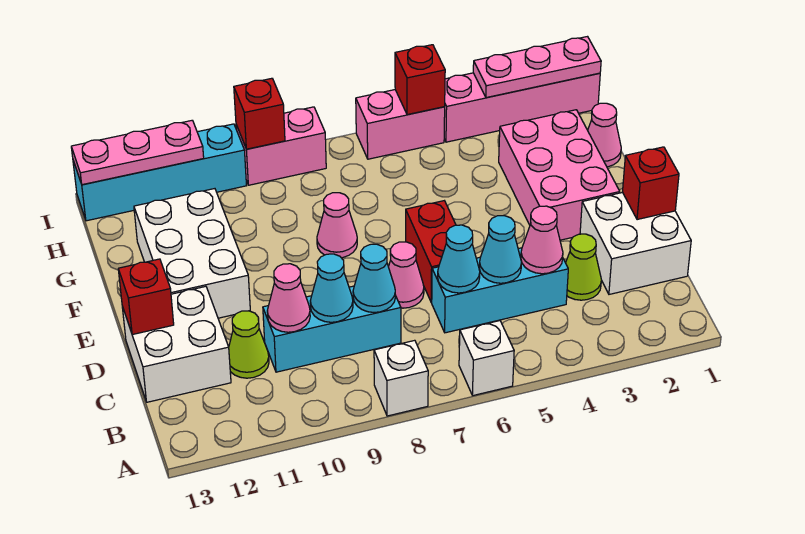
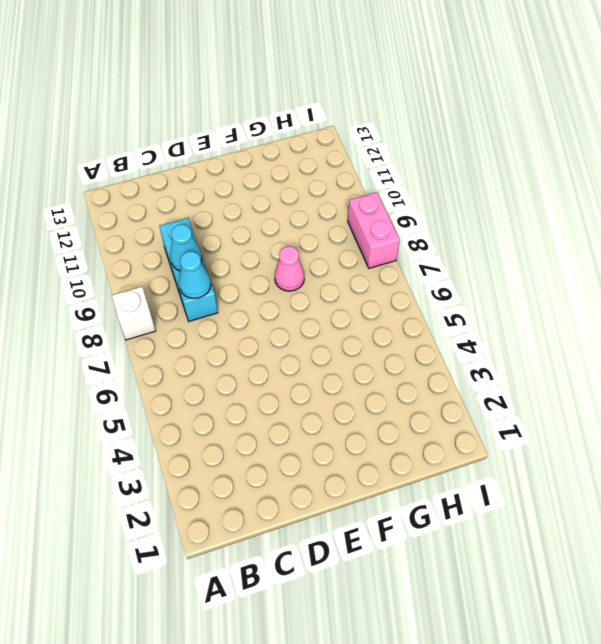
none -> white brick A6 level 1
none -> white brick C1:D2 level 1
none -> lime cone C3 level 1
none -> cyan brick C4:C6 level 1

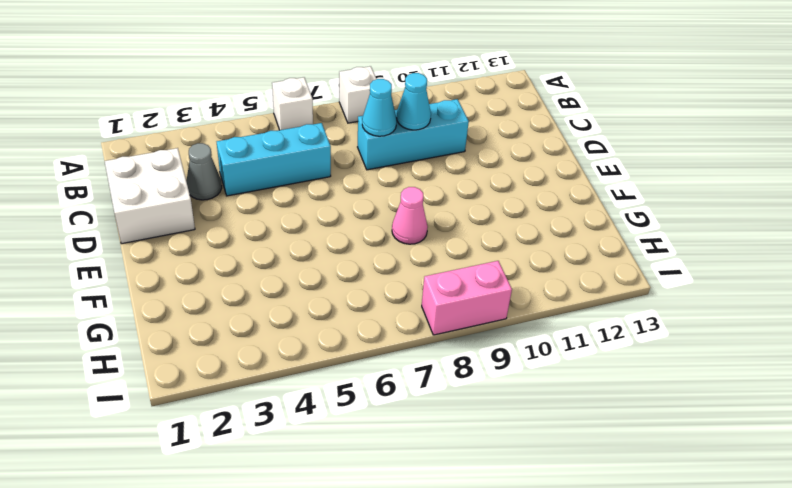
grey cone C3 level 1 -> lime cone C3 level 1
none -> lime cone C11 level 1
none -> white brick C12:D13 level 1
none -> red brick D6:E6 level 1
none -> pink cone D7 level 1

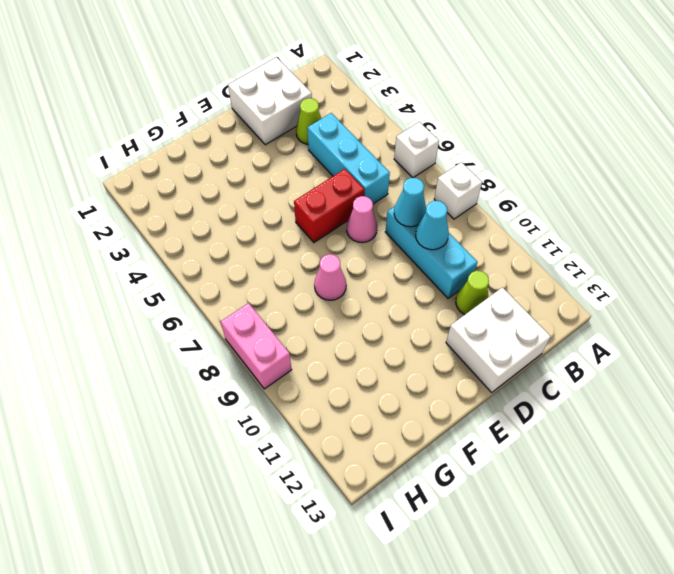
none -> pink brick E2:G3 level 1
none -> white brick E11:G12 level 1
none -> pink cone G1 level 1
none -> pink brick I1:I4 level 1

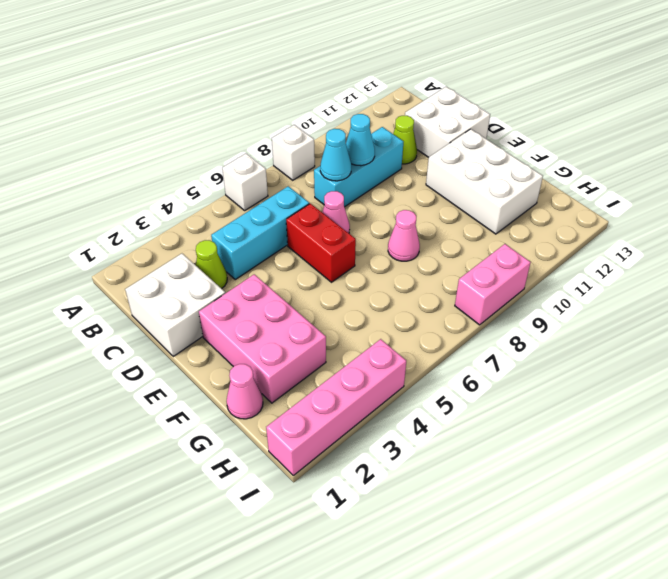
none -> pink brick I5:I6 level 1
none -> cyan brick I10:I13 level 1
none -> pink cone C4 level 2
none -> cyan cone C5 level 2

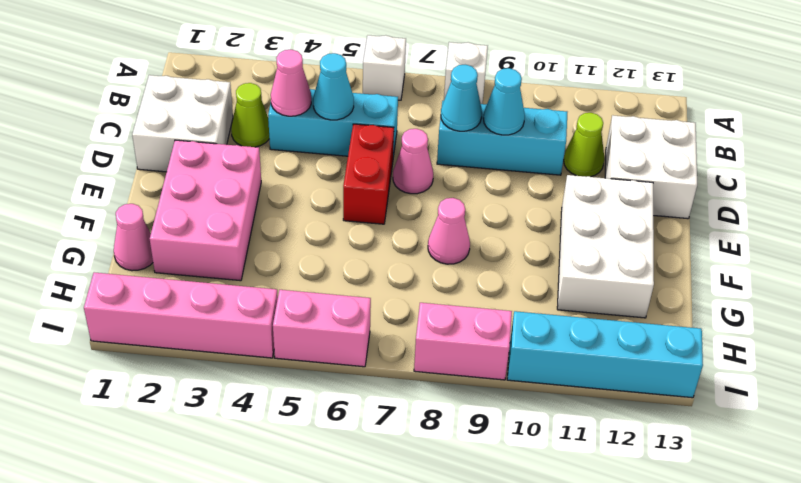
none -> cyan cone C6 level 2
none -> pink cone C10 level 2
none -> red brick D1 level 2
none -> red brick D13 level 2

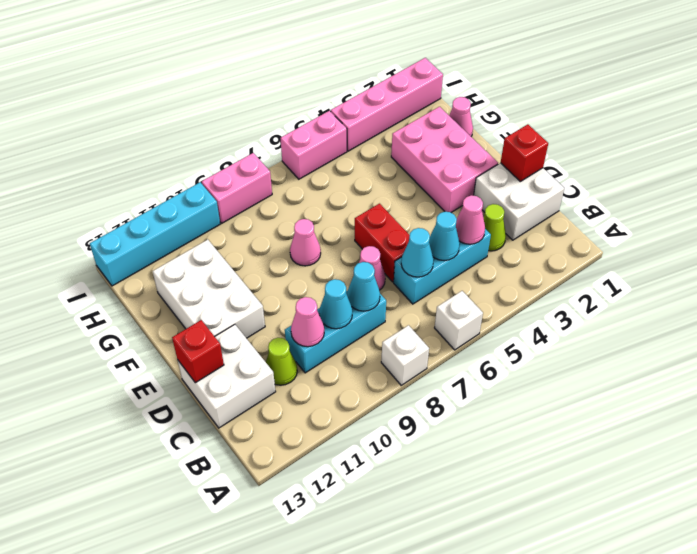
none -> pink plate I1:I3 level 2
none -> red brick I5 level 2
none -> red brick I9 level 2
none -> pink plate I11:I13 level 2

